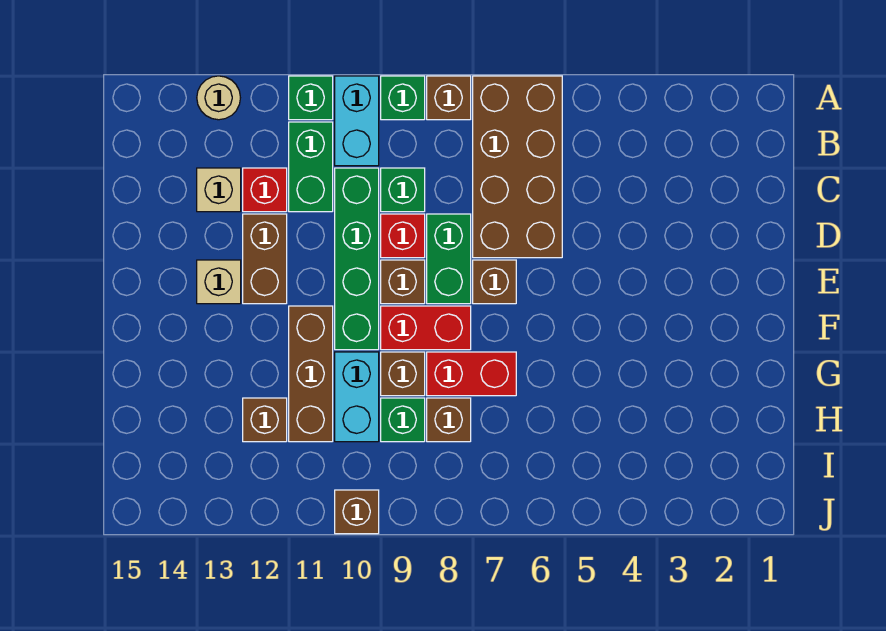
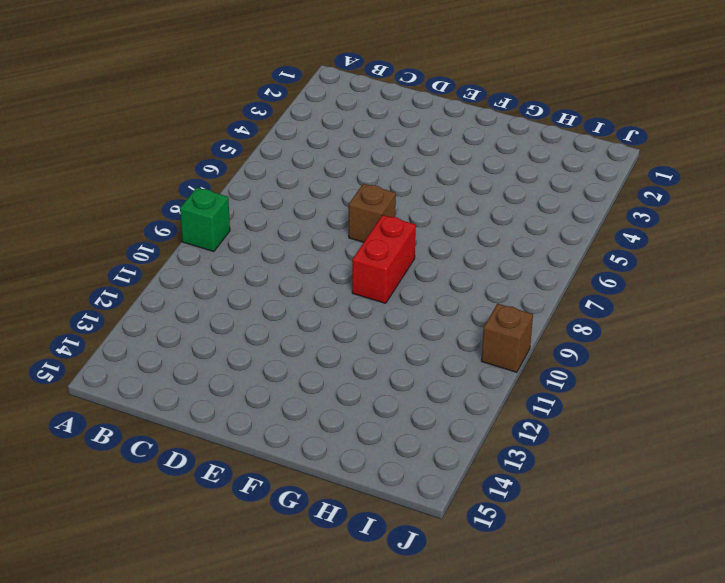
none -> brown brick A6:D7 level 1
none -> brown brick A8 level 1
none -> cyan brick A10:B10 level 1

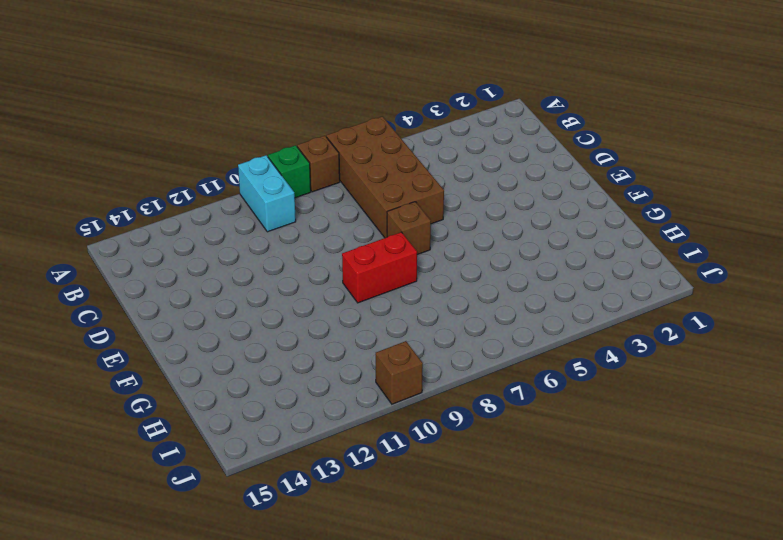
none -> green brick A11 level 1
none -> tan round brick A13 level 1
none -> green brick B11:C11 level 1

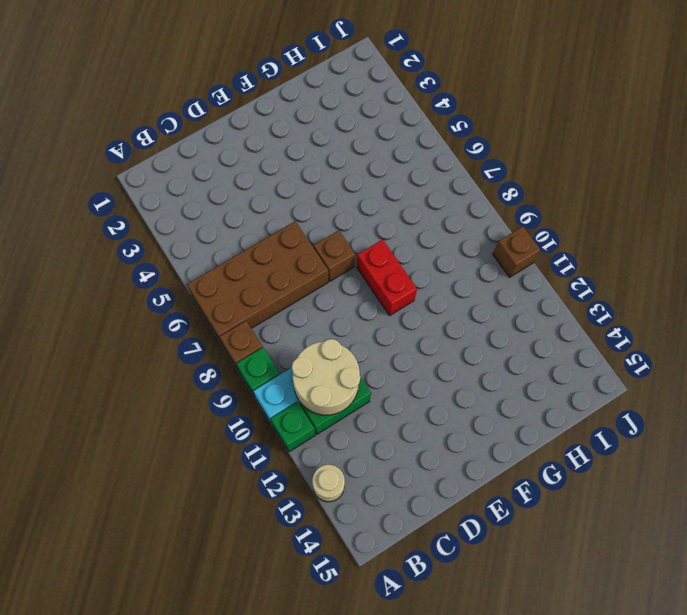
tan round brick B10:C11 level 2 -> none
none -> green brick C9 level 1
none -> green brick C10:F10 level 1
none -> red brick C12 level 1

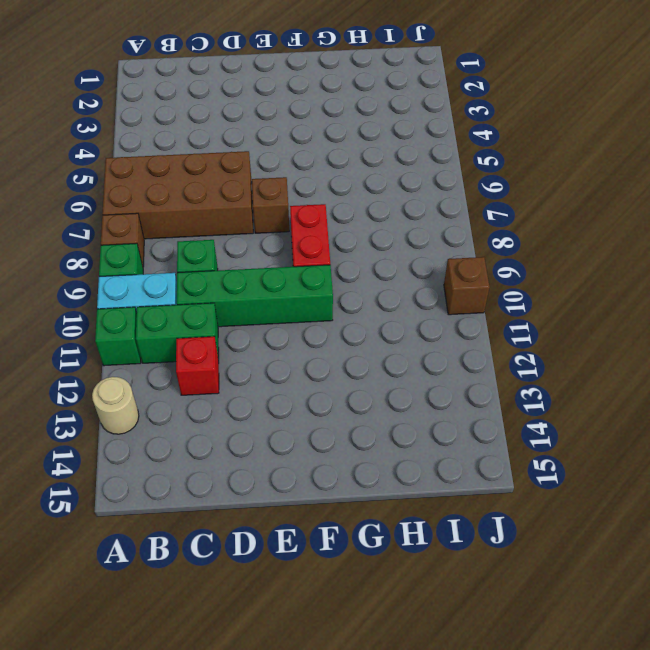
none -> tan brick C13 level 1
none -> green brick D8:E8 level 1
none -> red brick D9 level 1

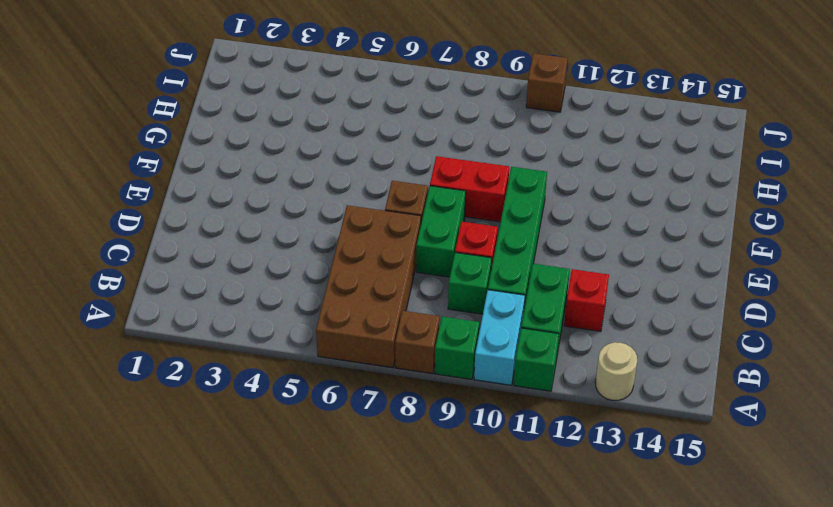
none -> tan brick C13 level 1
none -> brown brick D12:E12 level 1
none -> brown brick E9 level 1

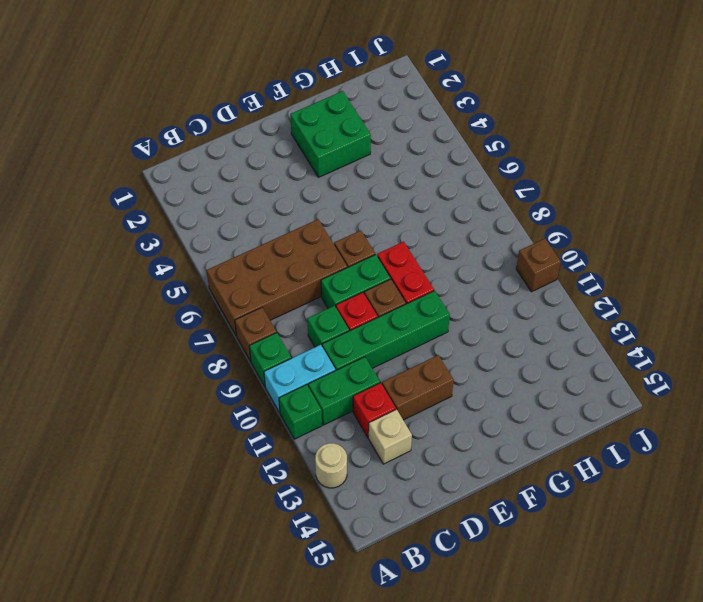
green brick F2:G3 level 1 -> none
none -> tan brick E13 level 1
none -> brown brick F11:H11 level 1
none -> red brick G7:G8 level 1

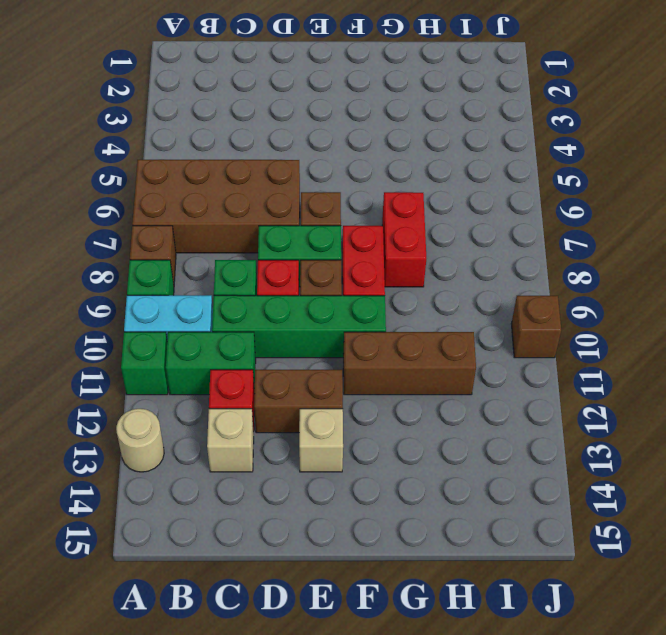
none -> brown brick G9 level 1
none -> cyan brick G10:H10 level 1
none -> brown brick H8 level 1

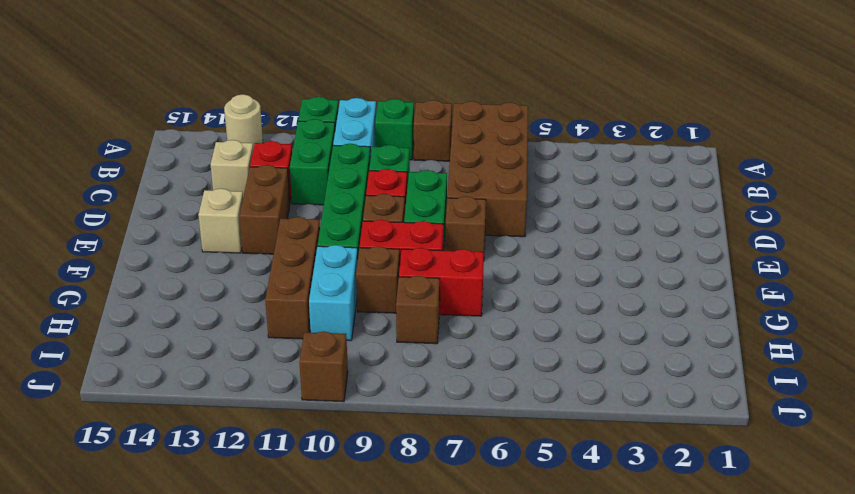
none -> green brick H9 level 1
none -> brown brick H12 level 1

